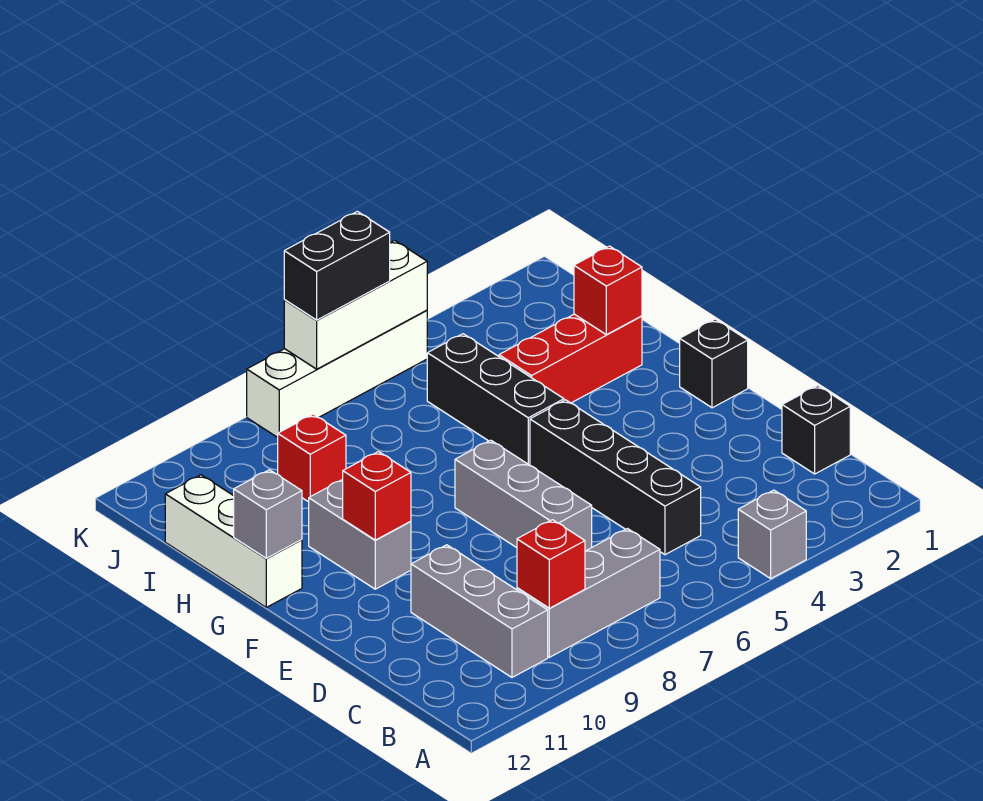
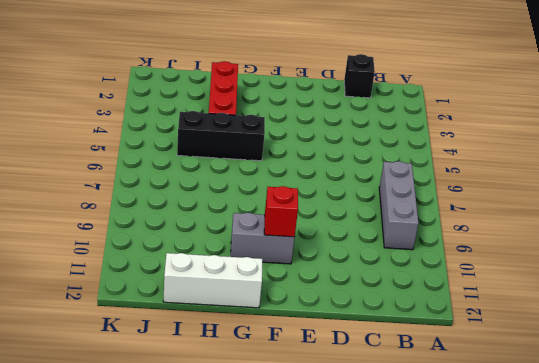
none -> grey brick A4 level 1
none -> grey brick B10:D10 level 1
none -> black brick C5:F5 level 1

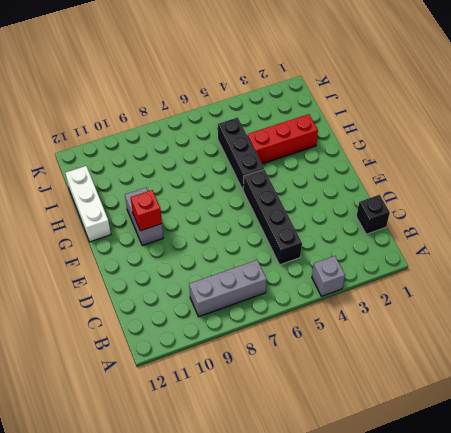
none -> grey brick B10:D10 level 1
none -> grey brick D7:F7 level 1
none -> black brick F1 level 1

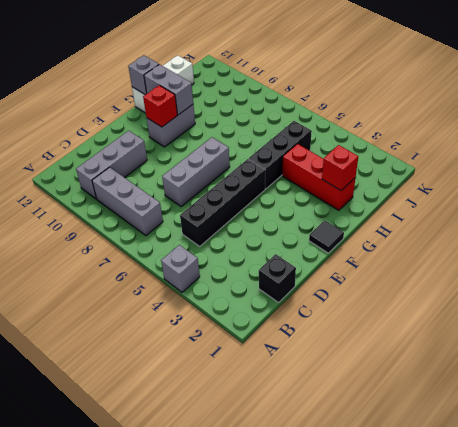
black tile F1 level 1 -> black brick F1 level 1
grey brick G10:G11 level 2 -> none
none -> red brick I9 level 1
none -> white brick K5:K8 level 1
none -> red brick B9 level 2

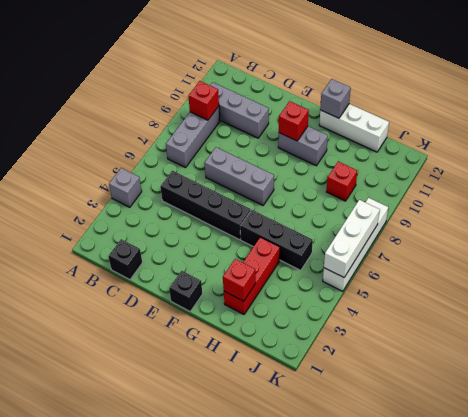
none -> black brick K6:K7 level 3

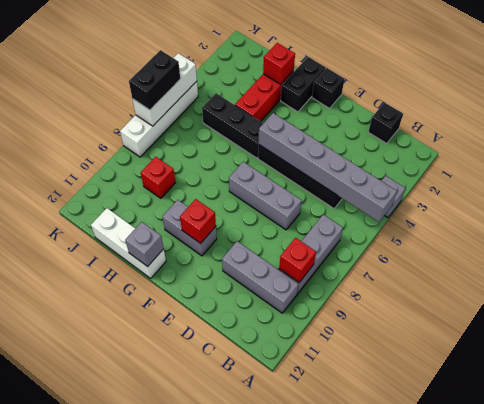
grey brick A5:F5 level 2 -> none
black brick G1:G2 level 1 -> none

